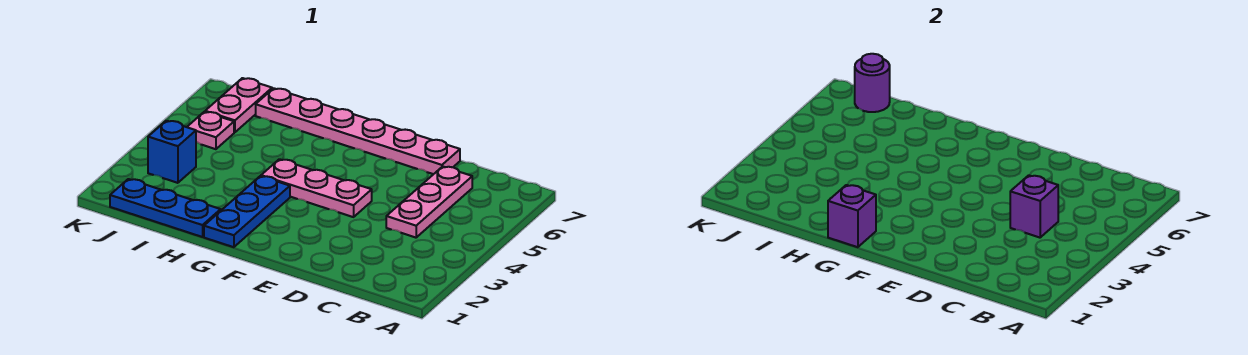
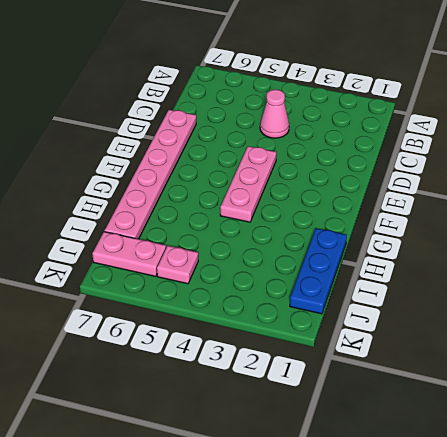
pink cone C4 level 1 -> pink plate C4:C6 level 1
none -> blue plate G1:G3 level 1
none -> blue brick J3 level 1

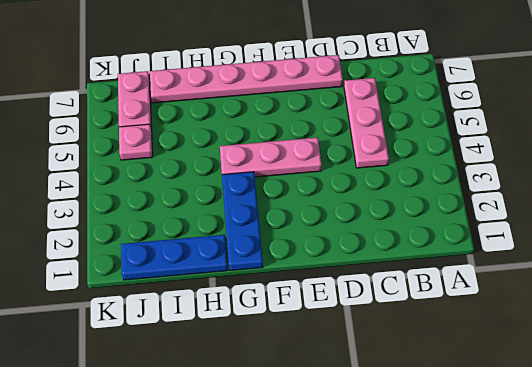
none -> blue brick J3 level 1
none -> purple brick C4 level 2

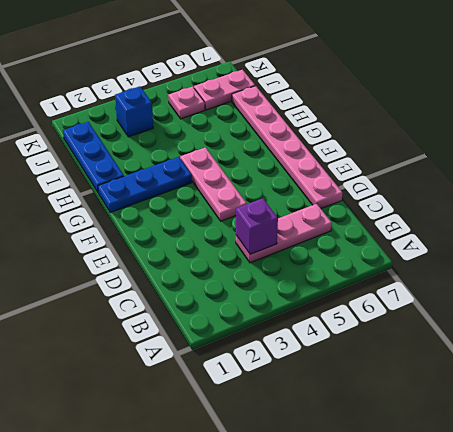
none -> purple brick G1 level 2
none -> purple round brick J7 level 2

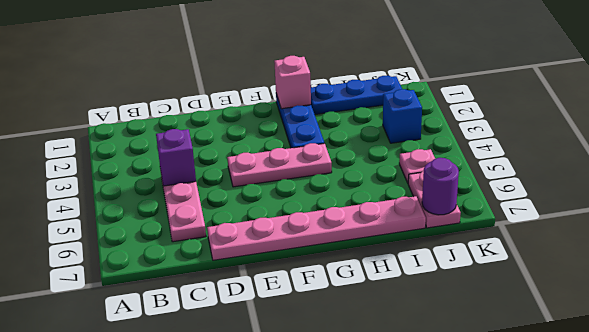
pink brick G1 level 2 -> purple brick G1 level 2

